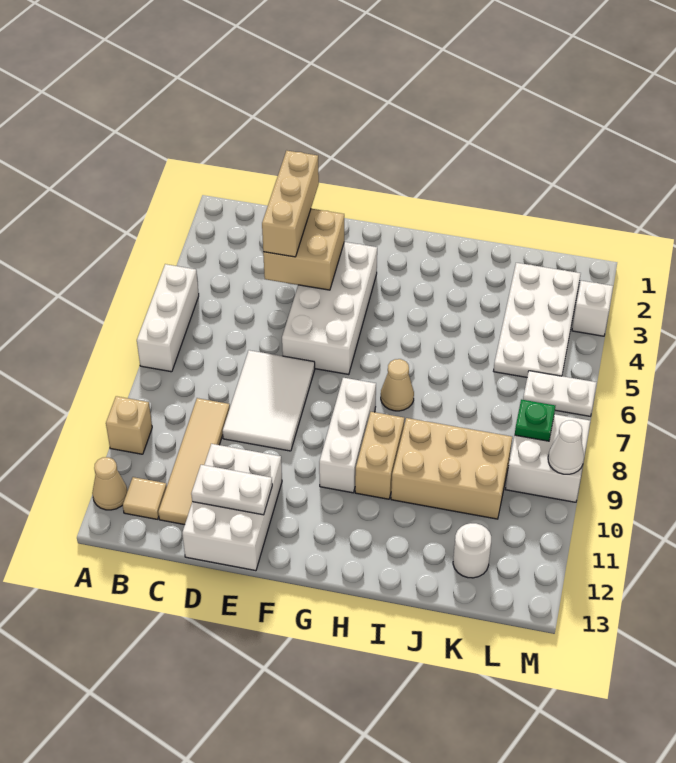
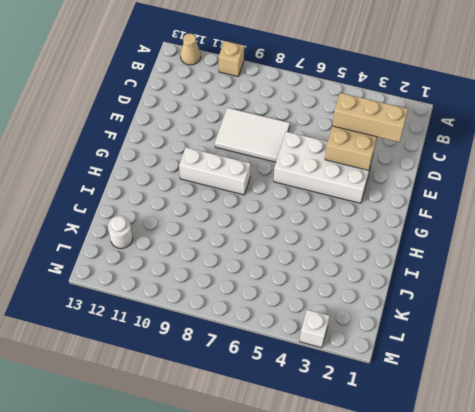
none -> white brick A5:A7 level 1
none -> tan tile B12 level 1
none -> tan tile C9:C12 level 1

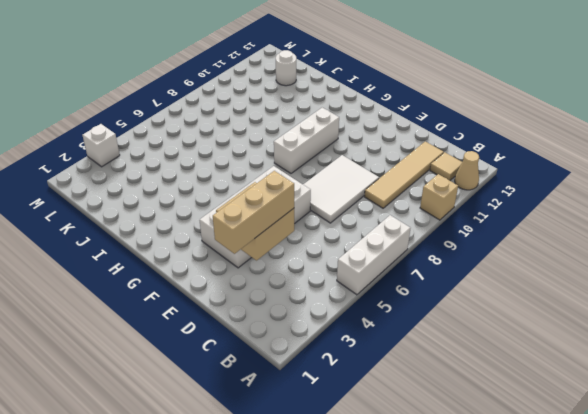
none -> white brick D11:E13 level 1
none -> tan cone H7 level 1
none -> tan brick H9:H10 level 1

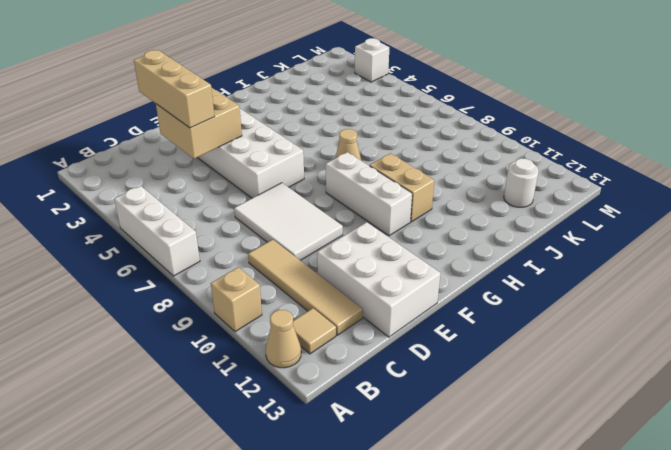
none -> tan brick I9:K10 level 1
none -> white plate K2:L5 level 1
none -> white plate L6:M6 level 1

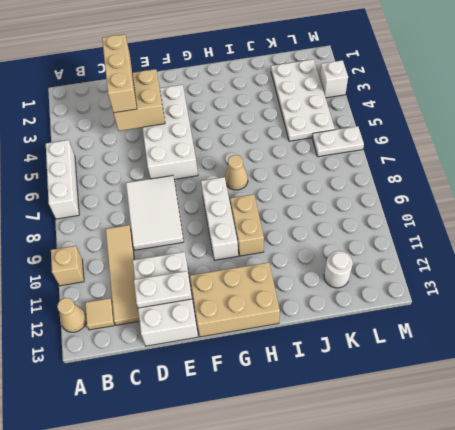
tan brick F12:H13 level 1 -> tan brick I9:K10 level 1
none -> white brick L8:M9 level 1
none -> green plate L8 level 2
none -> white cone M9 level 2

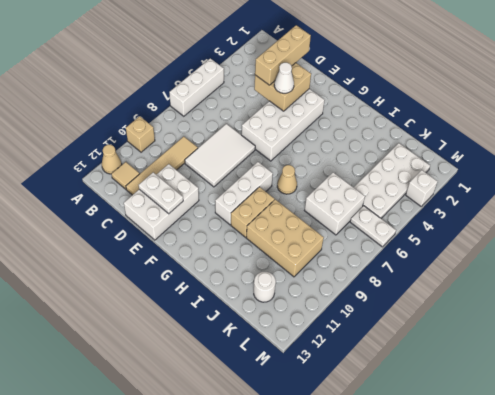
white cone E4 level 3 -> white cone M9 level 2
white brick J6:K7 level 1 -> white brick L8:M9 level 1
none -> green plate L8 level 2

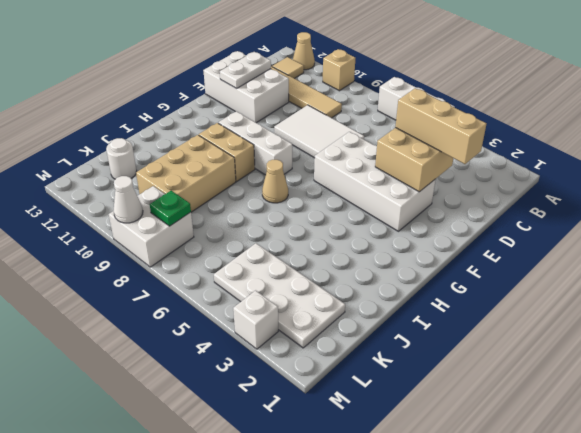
none -> white plate L6:M6 level 1

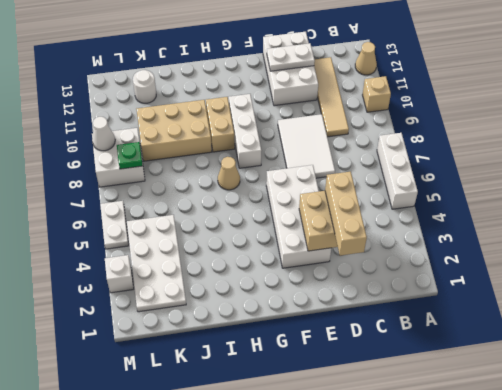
white plate M5:M6 level 1 -> white plate L6:M6 level 1
none -> tan tile B12 level 1

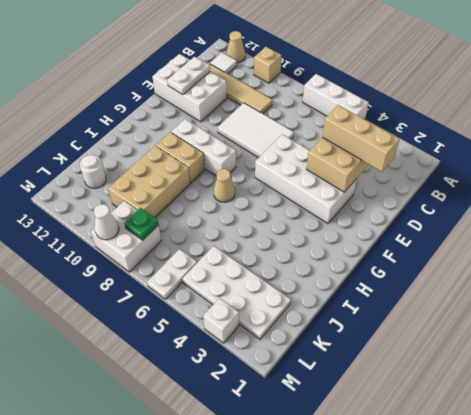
white tile B12 level 1 -> tan tile B12 level 1

